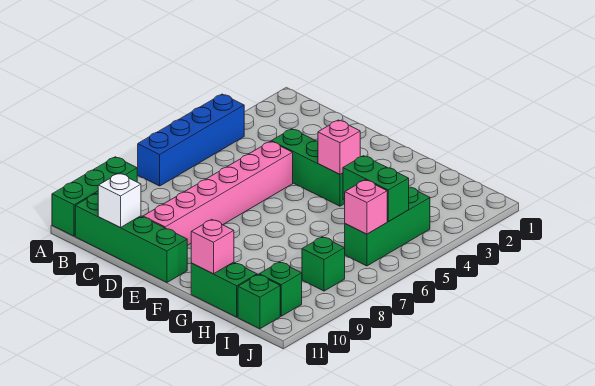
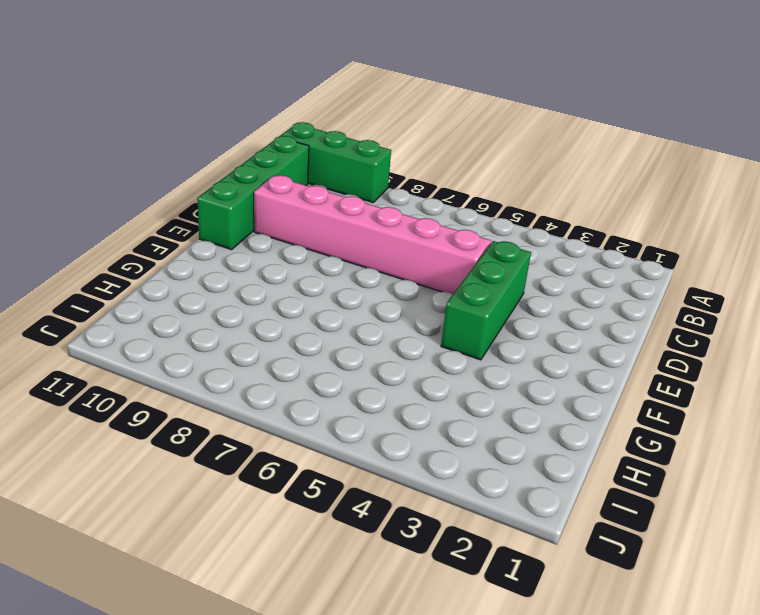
none -> blue brick A4:A7 level 1
none -> green brick G11:H11 level 1
none -> green brick I4:I6 level 1

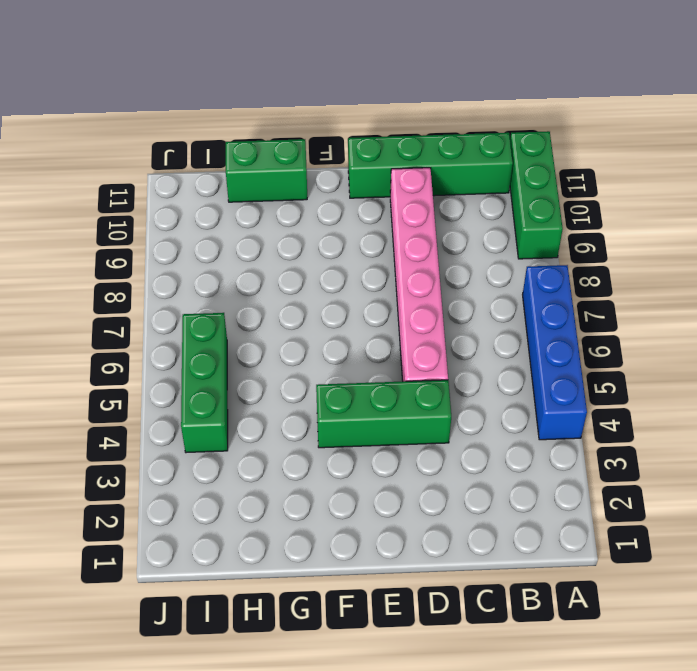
none -> green brick I8 level 1
none -> green brick I10 level 1
none -> green brick I11 level 1

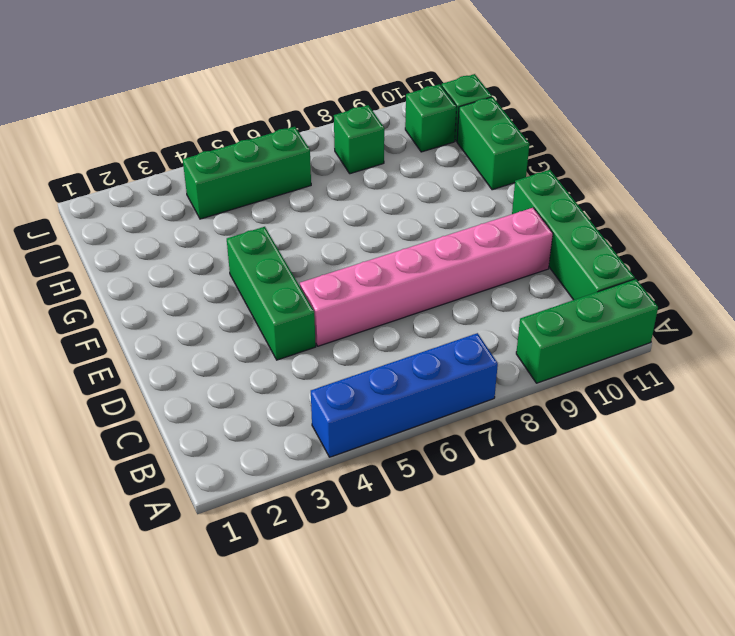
none -> white brick C11 level 2
none -> pink brick F4 level 2
none -> pink brick G11 level 2

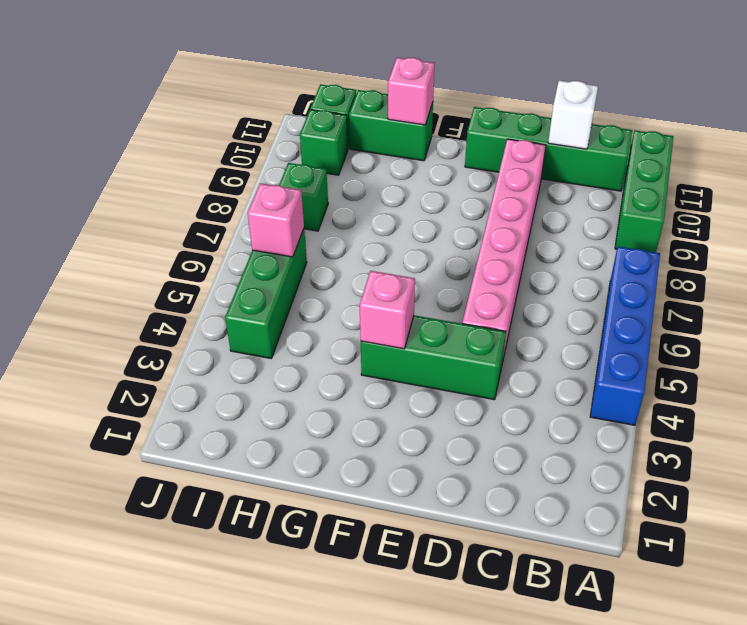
none -> green brick H5:I5 level 2

